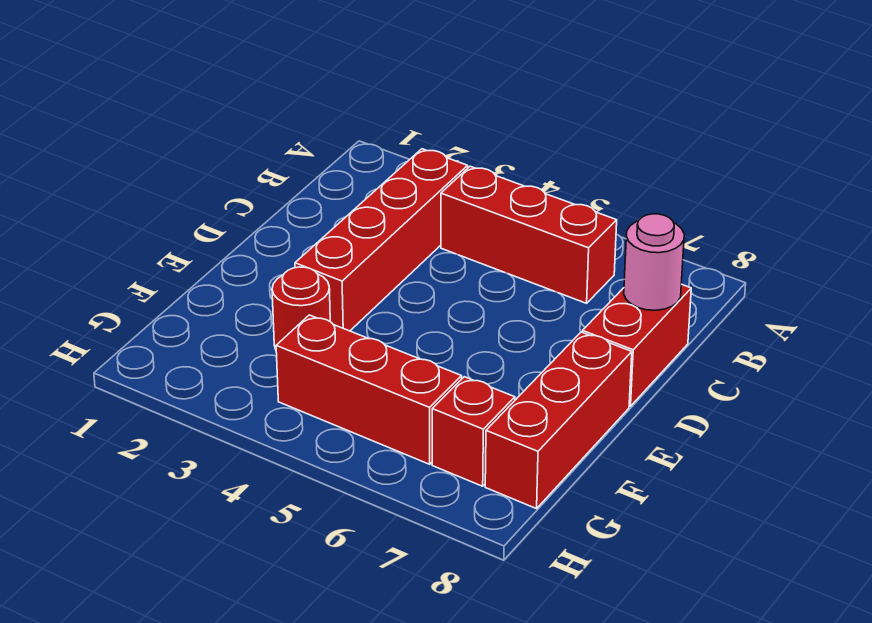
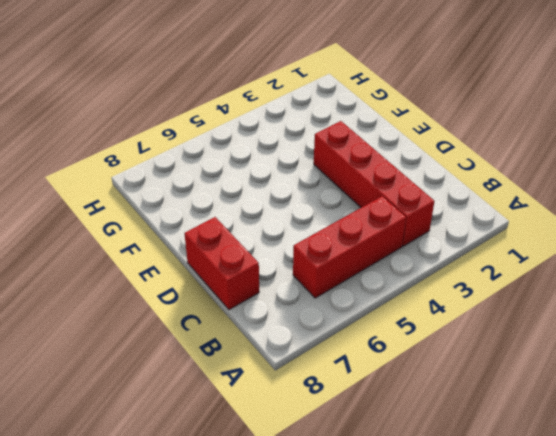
none -> red brick E8:G8 level 1
none -> red round brick F3 level 1

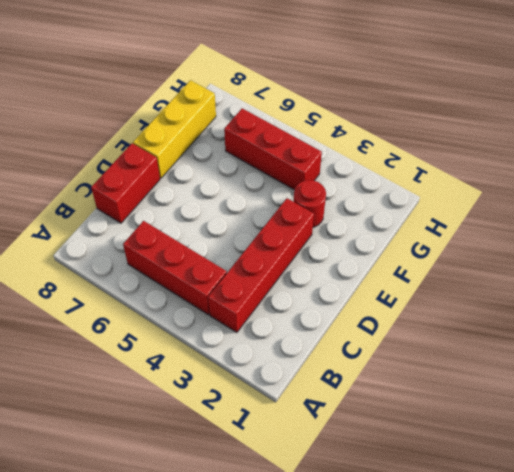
yellow brick E8:G8 level 1 -> red brick E8:G8 level 1
none -> red brick G7 level 1
none -> pink round brick C8 level 2

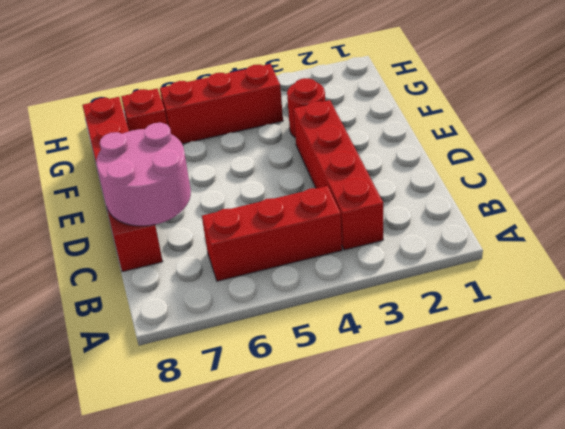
pink round brick C7:D8 level 2 -> pink round brick C8 level 2

